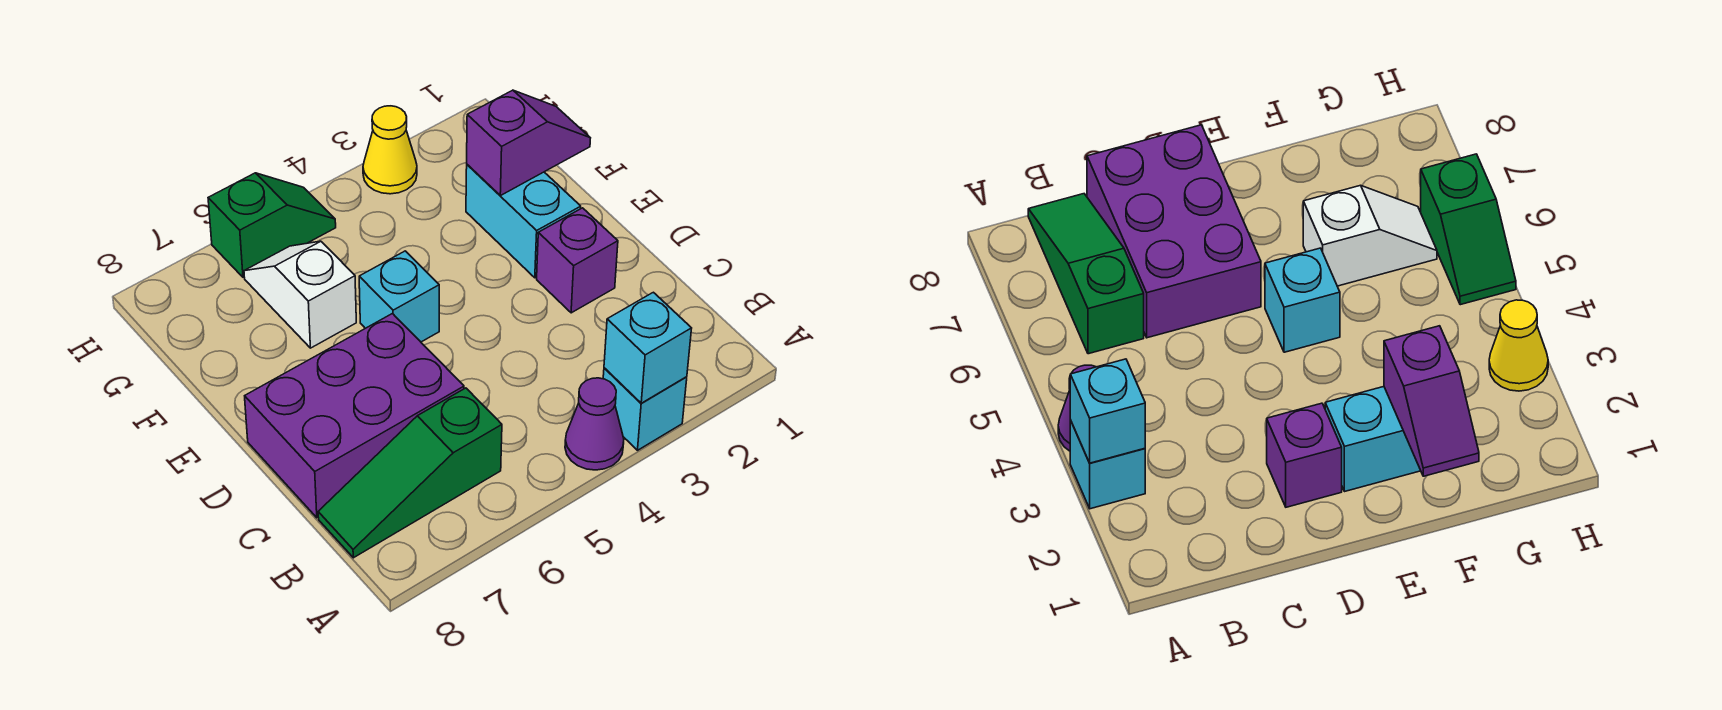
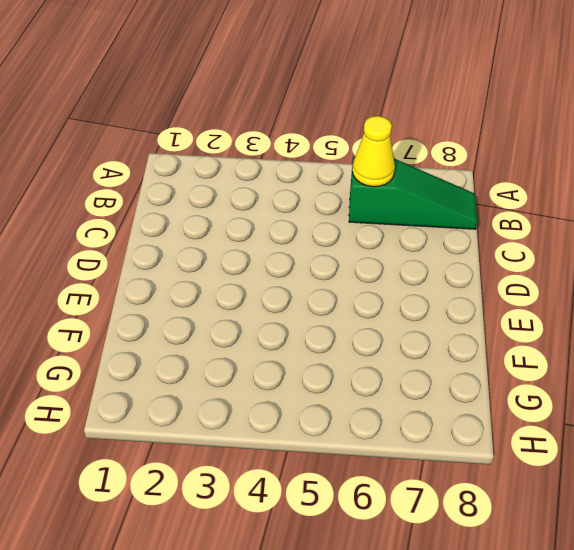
yellow cone B6 level 2 -> yellow cone H3 level 1
none -> cyan brick A3 level 1
none -> purple cone A4 level 1
none -> purple brick C6:D8 level 1

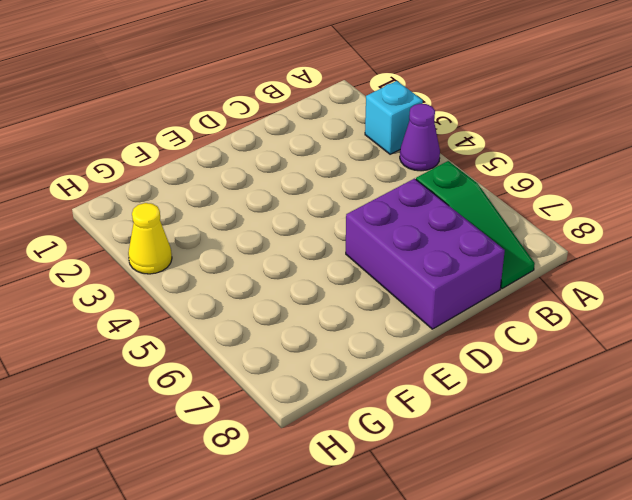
none -> purple brick D2 level 1
none -> cyan brick E2:F2 level 1
none -> cyan brick E5 level 1

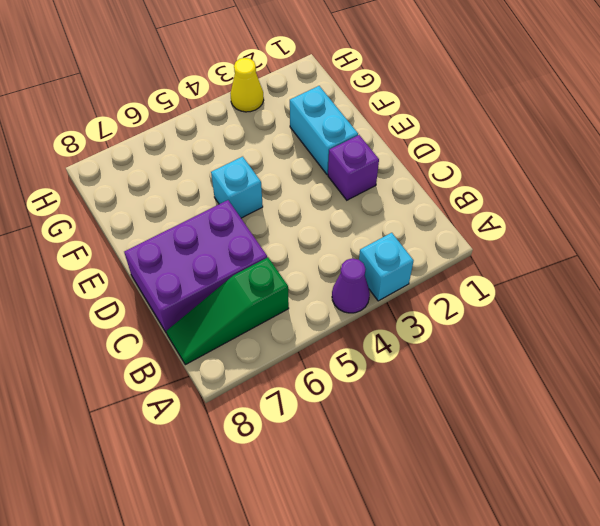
none -> white slope F6:G6 level 1 top F
none -> green slope H5:H6 level 1 top 6
none -> cyan brick A3 level 2

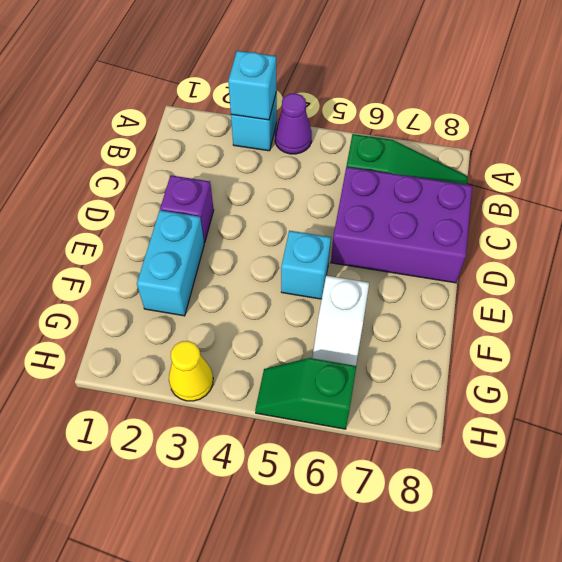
none -> purple slope F1:F2 level 2 top 2

